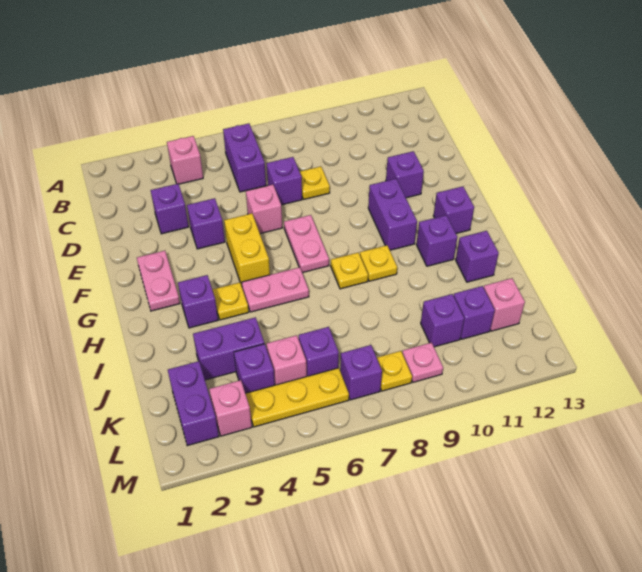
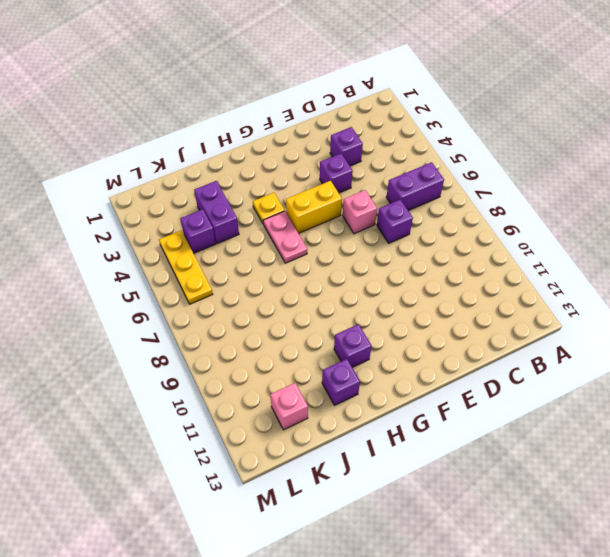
none -> pink brick B4 level 1
none -> yellow plate D8 level 1
none -> purple brick E11 level 1
none -> pink plate F2:G2 level 1

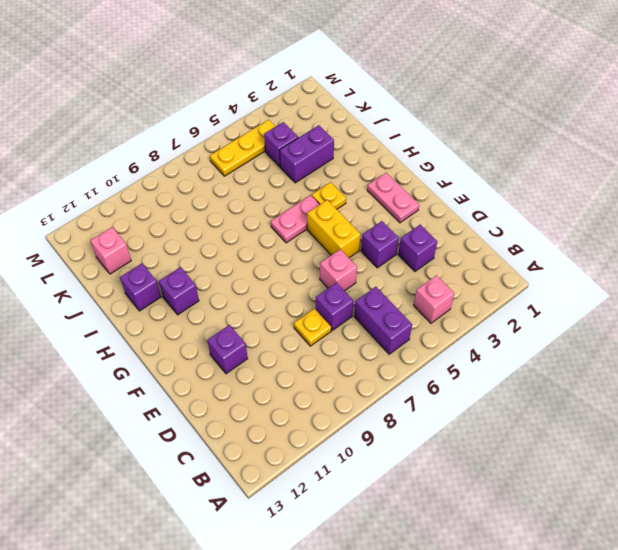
none -> pink plate F7:G7 level 1
none -> purple brick F10:G10 level 1
none -> purple brick G12 level 1
none -> purple brick H3 level 1

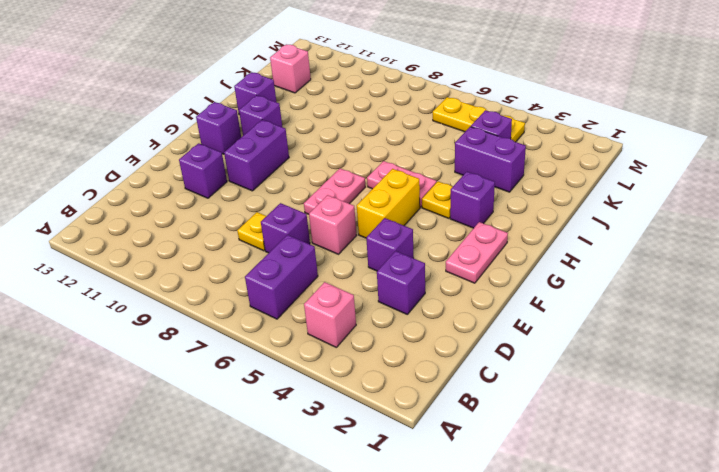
none -> yellow plate H8 level 1
none -> yellow plate H9 level 1
none -> purple brick K2:L2 level 1
none -> pink brick K5 level 1

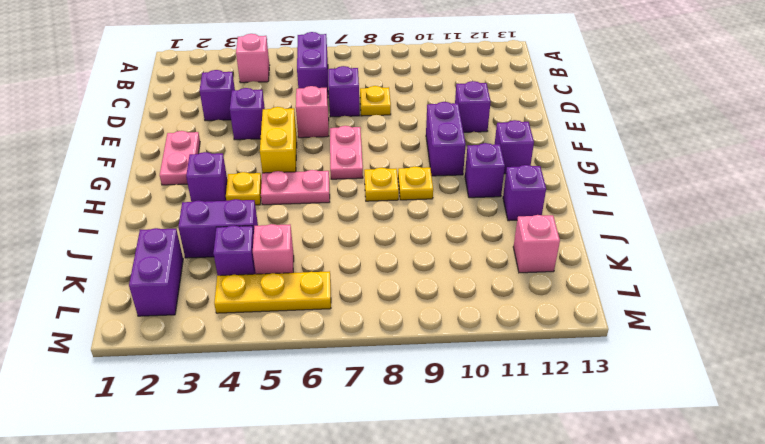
none -> purple brick K6 level 1
none -> purple brick K10 level 1
none -> purple brick K11 level 1
none -> pink brick L3 level 1

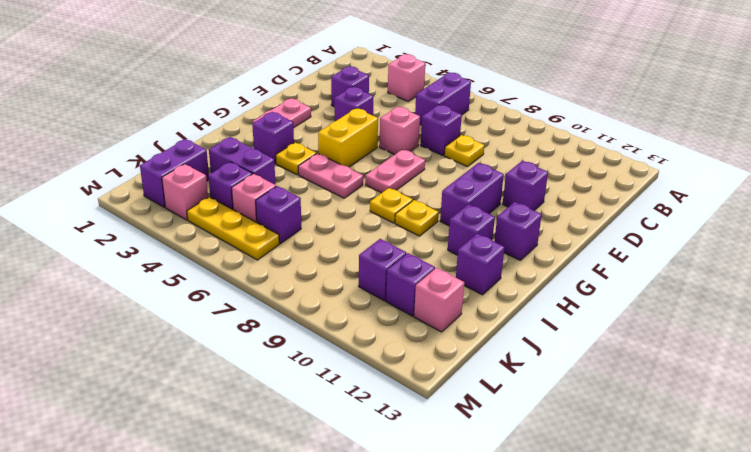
none -> purple brick L7 level 1
none -> yellow plate L8 level 1
none -> pink plate L9 level 1

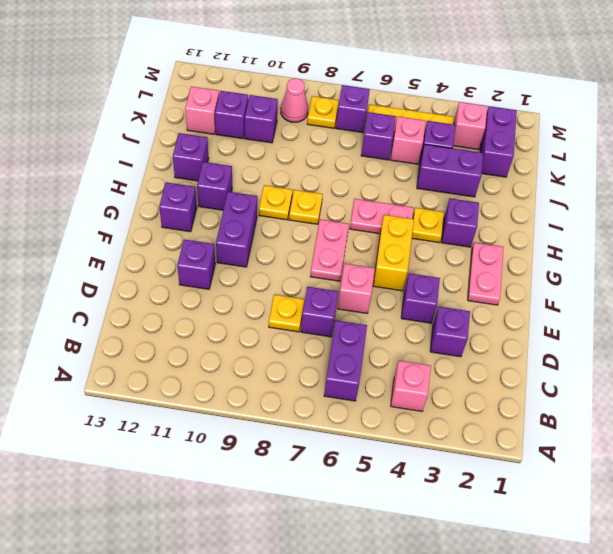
pink cone L9 level 1 -> pink plate L9 level 1

